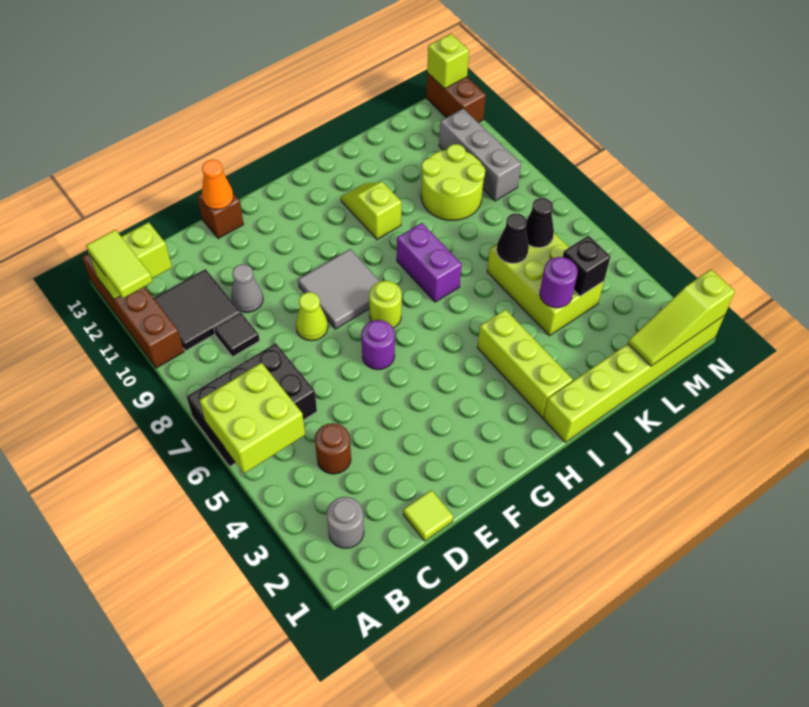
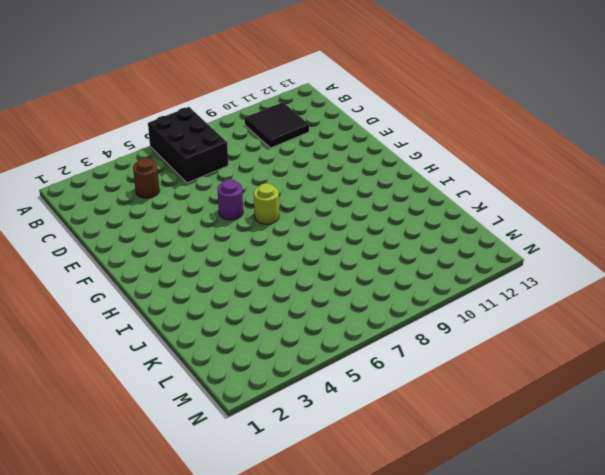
none -> brown brick A10:A13 level 1
none -> grey round brick B2 level 1
none -> black tile C9 level 1
none -> lime tile D1 level 1

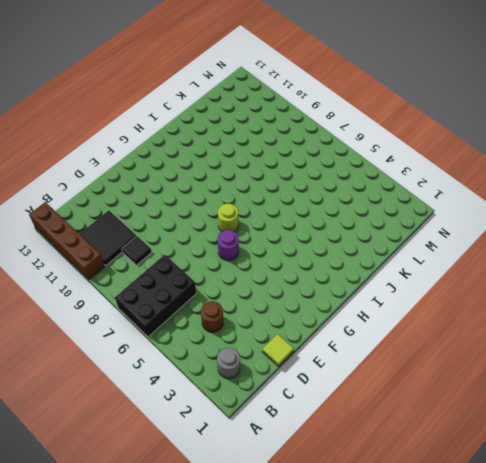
none -> grey cone D10 level 1
none -> lime cone E8 level 1
none -> brown brick E13 level 1
none -> grey tile F8:G9 level 1

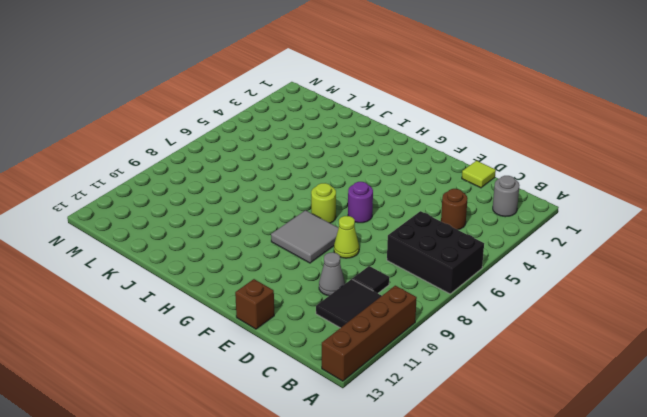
none -> lime brick I1:N1 level 1
none -> lime brick I2:I4 level 1
none -> purple brick I7:I8 level 1
none -> lime slope I10:I11 level 1 top 10

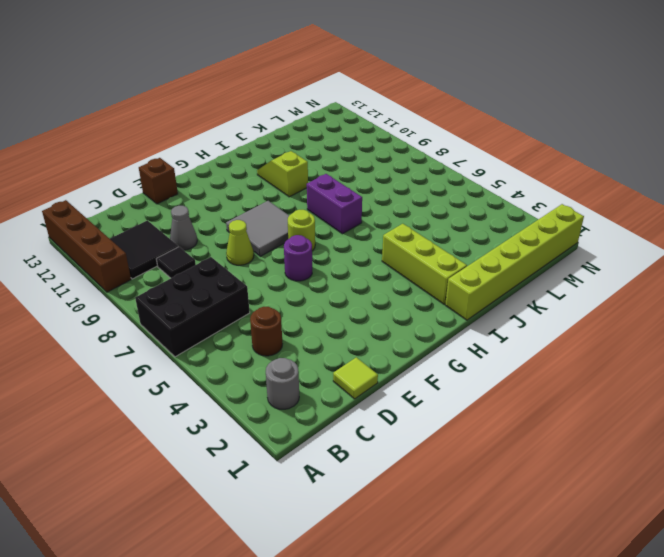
none -> lime brick K4:L6 level 1
none -> lime round brick K9:L10 level 1
none -> grey brick M9:M11 level 1
none -> brown brick N12:N13 level 1

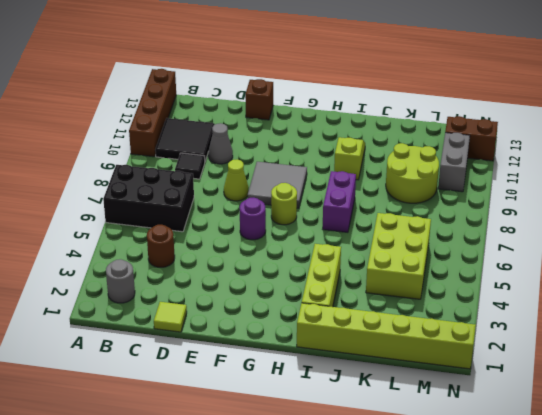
grey brick M10:M11 level 1 -> grey brick M9:M11 level 1
brown brick M12:N12 level 1 -> brown brick N12:N13 level 1
none -> lime brick A5:B6 level 2
none -> lime brick A12:B12 level 2
none -> orange cone E13 level 2
none -> purple round brick K4 level 2

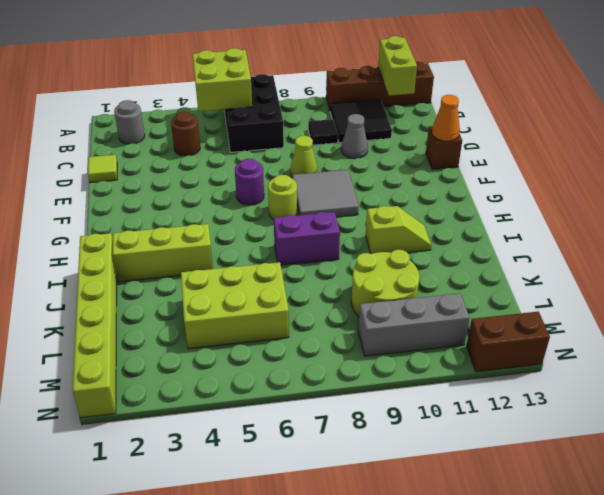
none -> purple round brick K4 level 2
none -> black cone K6 level 2
none -> lime slope L1:N1 level 2 top N
none -> black brick L4 level 2

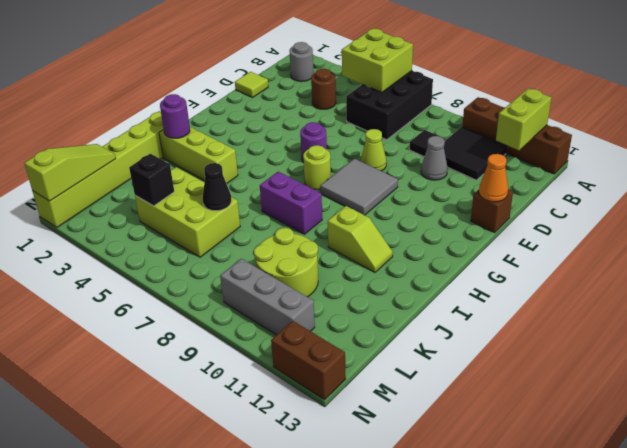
purple round brick I2 level 2 -> purple round brick K4 level 2
none -> black cone L6 level 2
none -> lime brick N13 level 2
none -> lime tile A11:A12 level 3

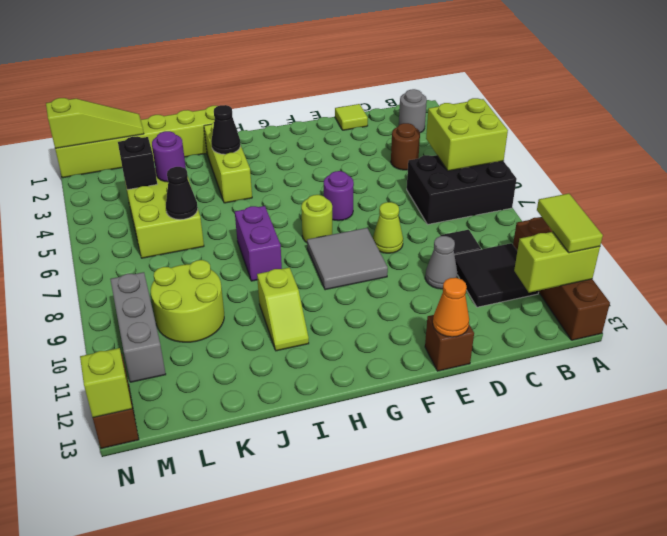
black cone I3 level 2 -> black cone L6 level 2

